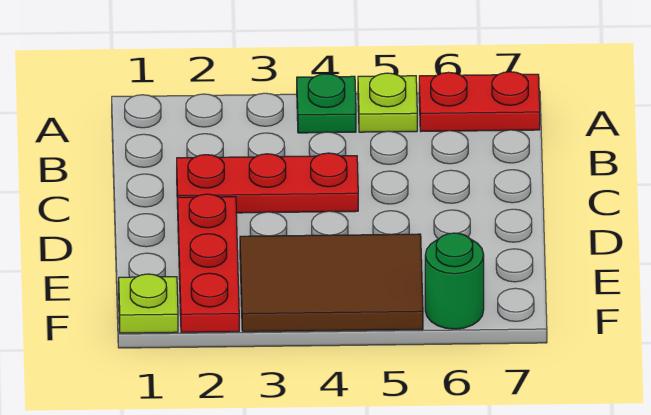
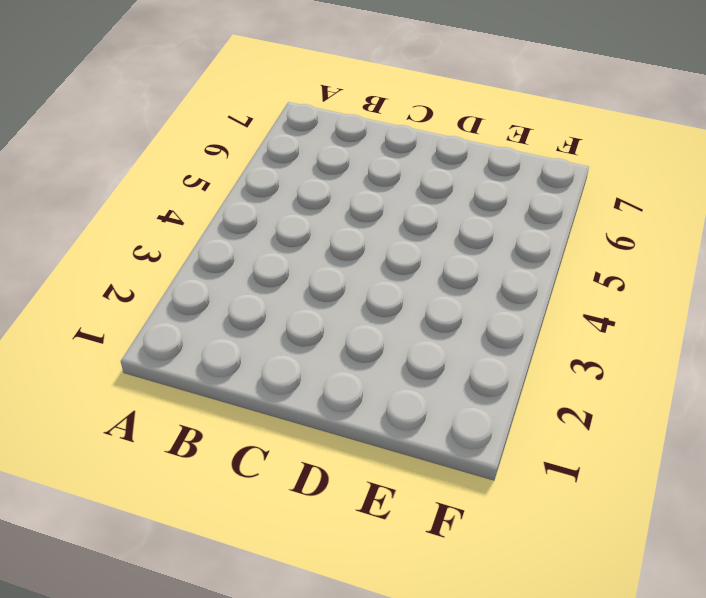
none -> green plate A4 level 1
none -> lime plate A5 level 1

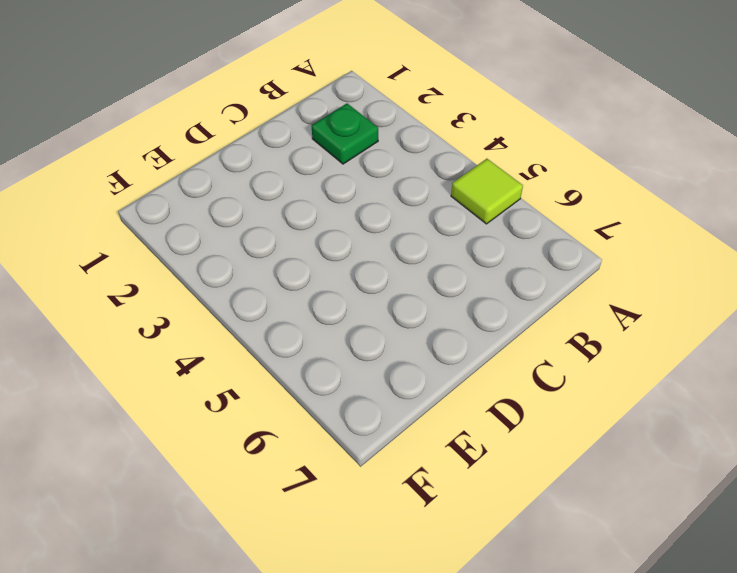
lime tile A5 level 1 -> lime plate A5 level 1
green plate B2 level 1 -> green plate A4 level 1
none -> red plate A6:A7 level 1
none -> red plate C2:C4 level 1

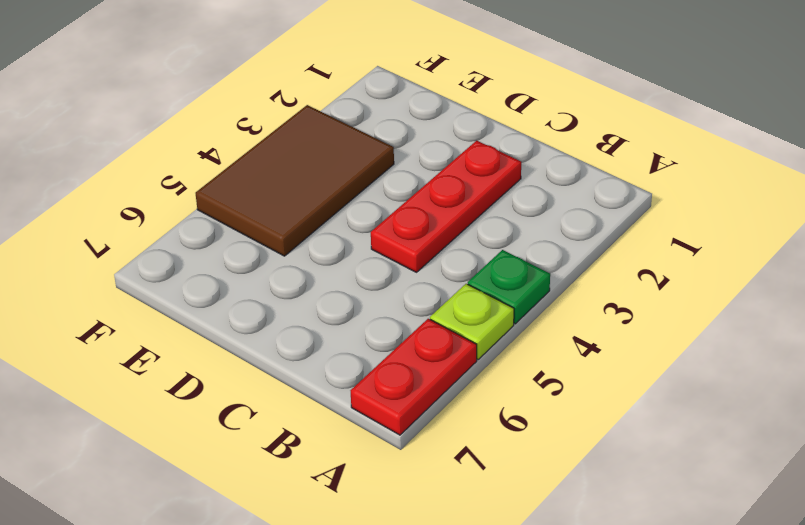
none -> red plate D2:F2 level 1
none -> lime plate F1 level 1

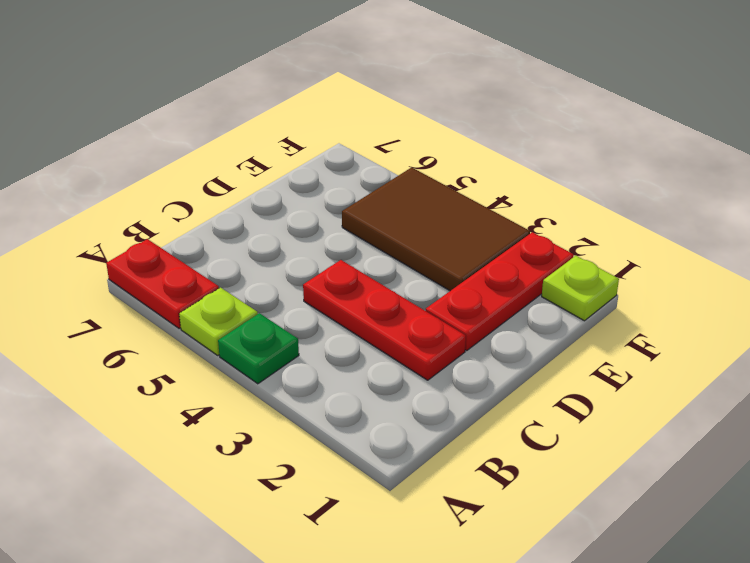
none -> green round brick F6 level 1

